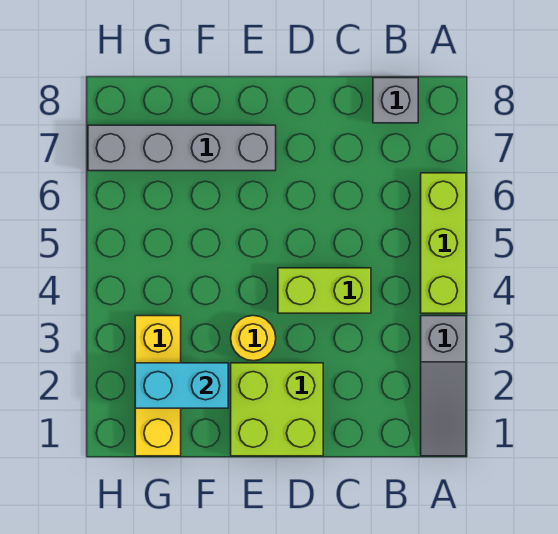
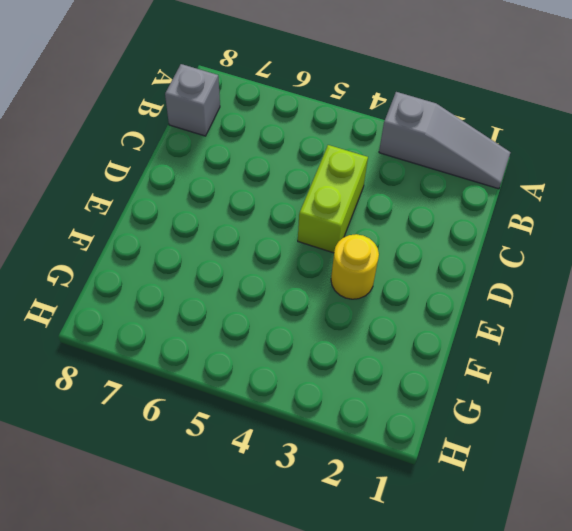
none -> lime brick A4:A6 level 1
none -> lime brick D1:E2 level 1

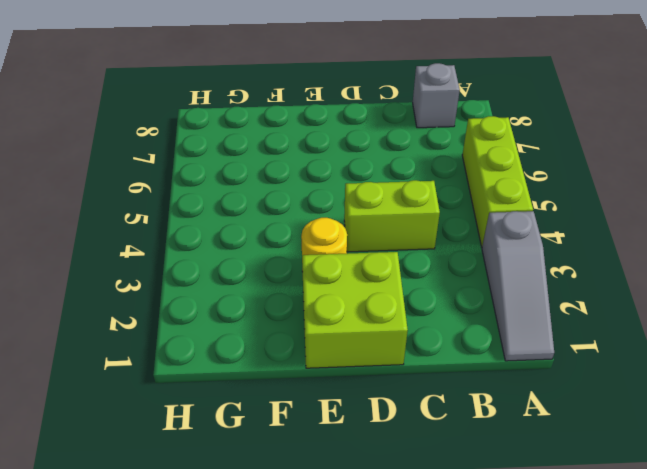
none -> grey brick E7:H7 level 1
none -> yellow brick G1:G3 level 1

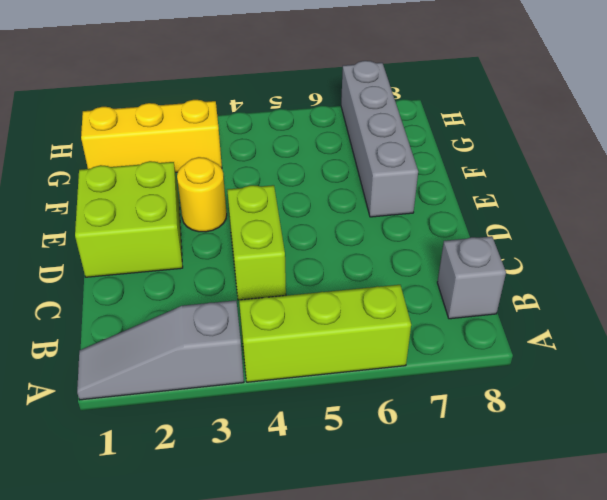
none -> cyan brick F2:G2 level 2

